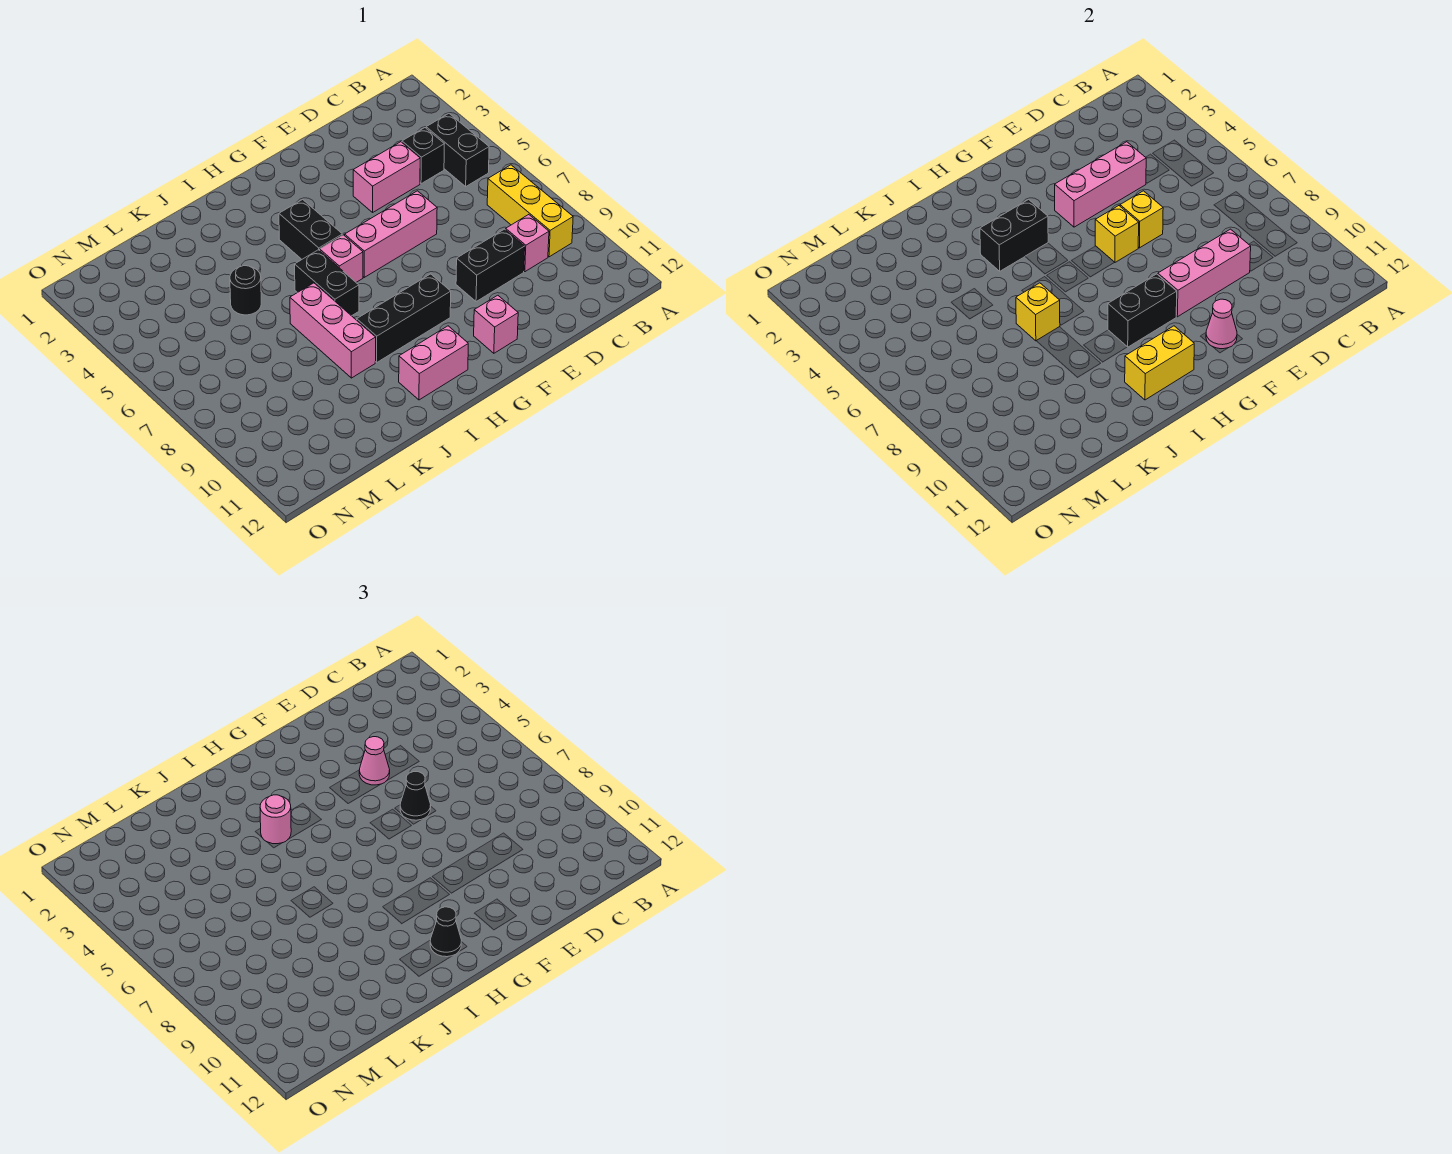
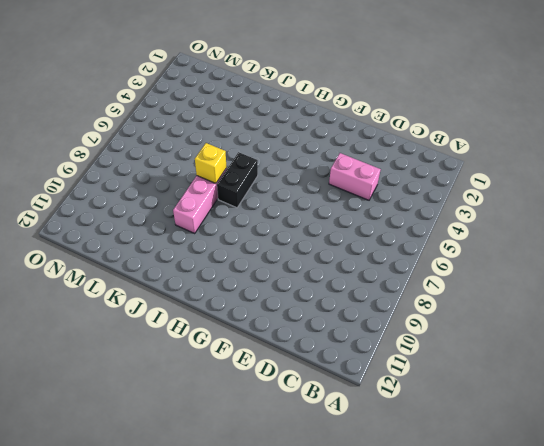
none -> black brick B4:B5 level 1
none -> yellow brick B7:B9 level 1
none -> black brick C4 level 1

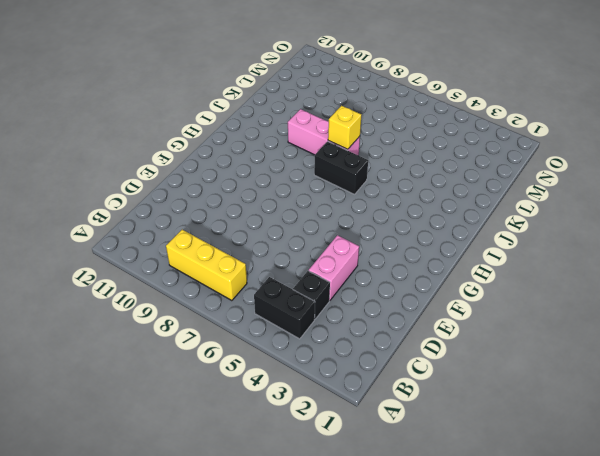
none -> pink brick C9 level 1
none -> black brick D9:E9 level 1
none -> pink brick E6:G6 level 1

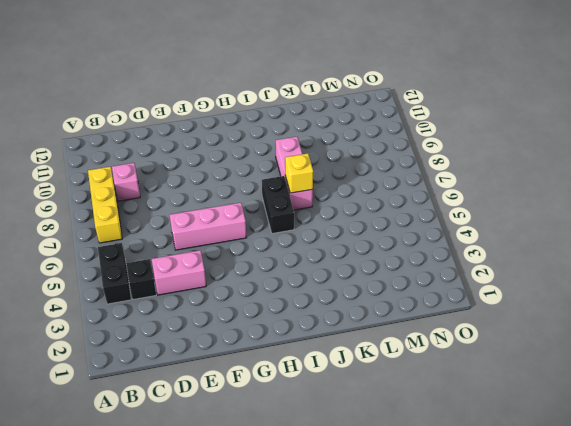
none -> black brick D9:E9 level 1
none -> pink brick F11 level 1
none -> black brick G9:I9 level 1

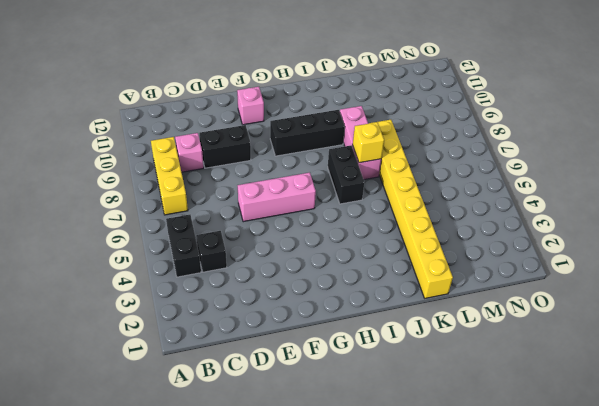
yellow brick K1:K8 level 1 -> black round brick K5 level 1
none -> pink brick D4:E4 level 1
none -> black brick H4:H5 level 1
none -> pink brick H6 level 1

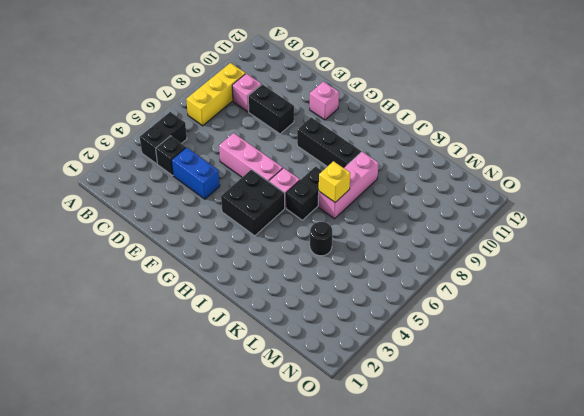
blue brick D4:E4 level 1 -> pink brick D4:E4 level 1
black brick G4:H5 level 1 -> black brick H4:H5 level 1
none -> pink brick H11:I11 level 1
none -> pink brick D4:F4 level 2
none -> pink brick D9:F9 level 2

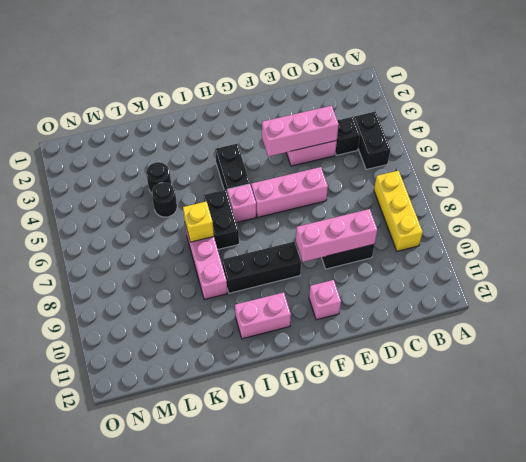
black round brick K4 level 1 -> none
none -> pink brick C9 level 1
none -> yellow brick E6 level 2
none -> yellow brick F6 level 2

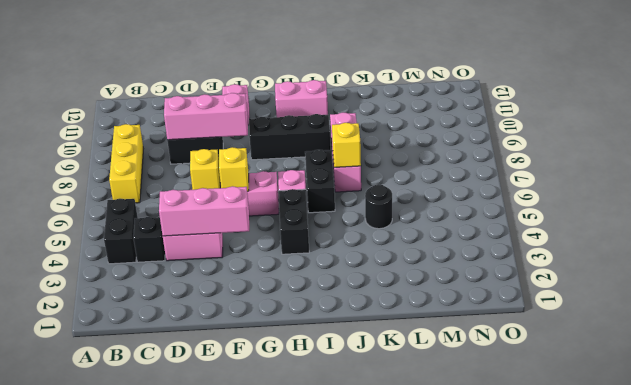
none -> pink brick C9 level 1
none -> pink cone F11 level 2
none -> black brick G9:H9 level 2

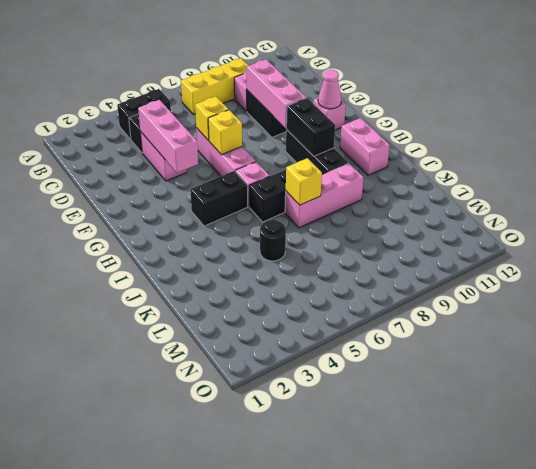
none -> black brick H4:I4 level 2
none -> yellow brick H11:I11 level 2
none -> pink cone E4 level 3

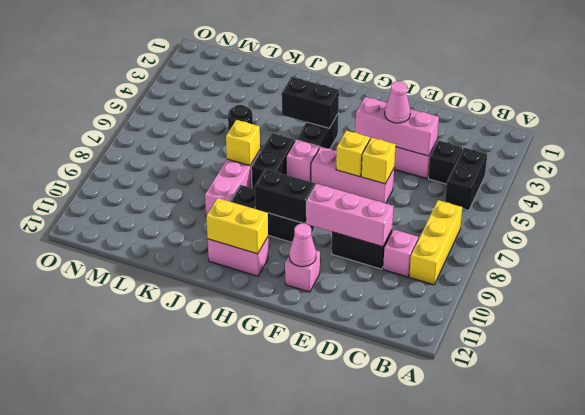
none -> black cone E6 level 3
none -> black cone H11 level 3
none -> pink round brick I4 level 3

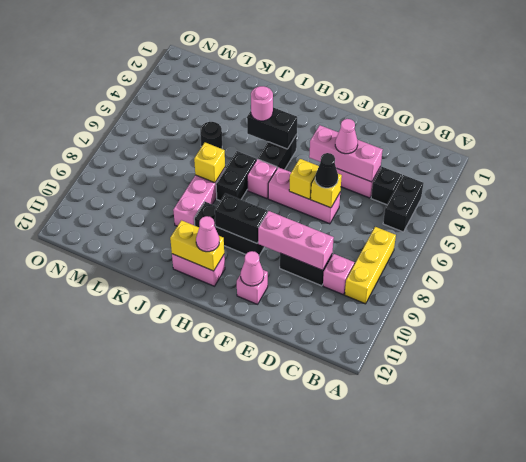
pink cone H11 level 3 -> black cone H11 level 3

